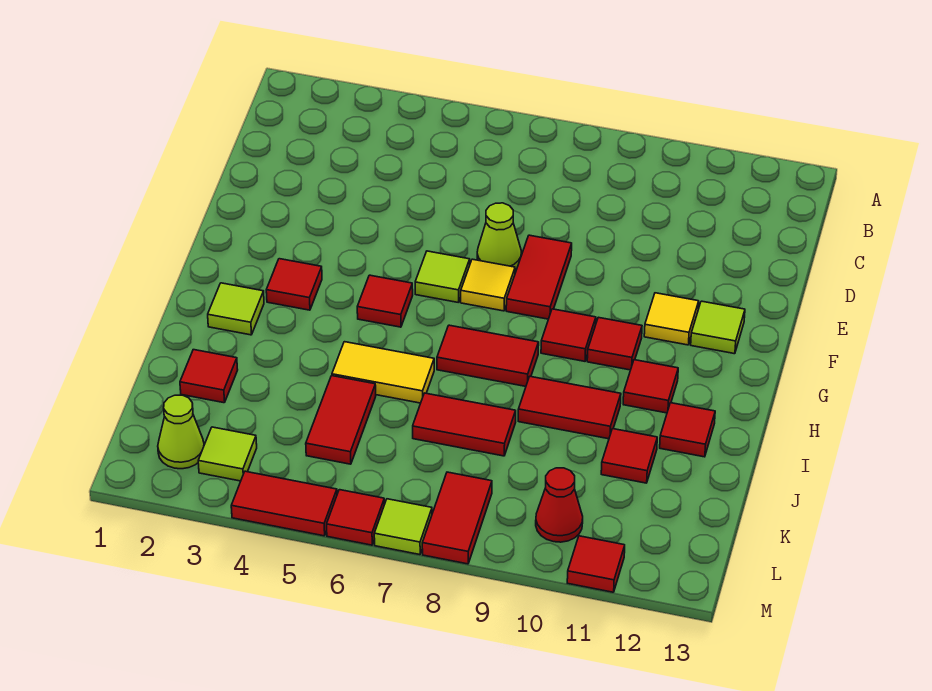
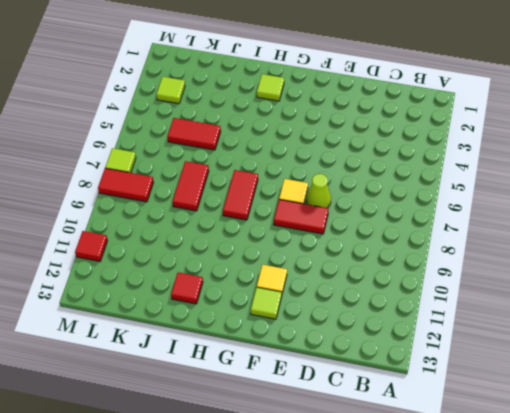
none -> lime tile F6 level 1
none -> red tile G3 level 1
none -> red tile G5 level 1

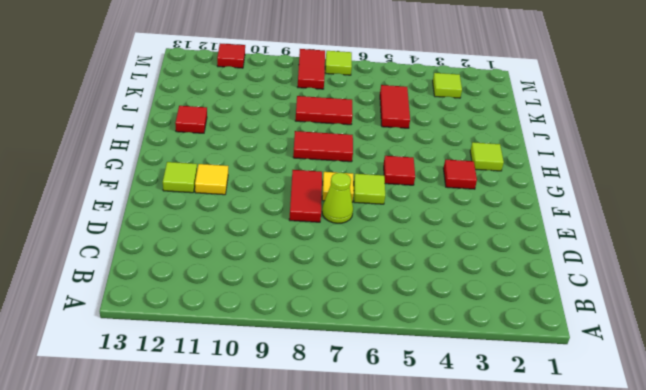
none -> red tile G9 level 1
none -> red tile G10 level 1
none -> red tile H11 level 1

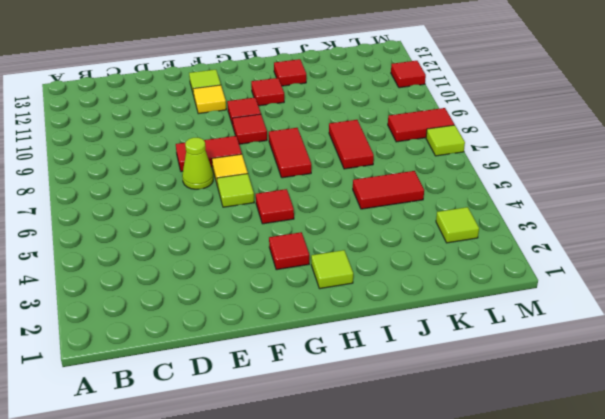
none -> yellow tile I5:I6 level 1
none -> red tile I9:I10 level 1
none -> red tile J2 level 1

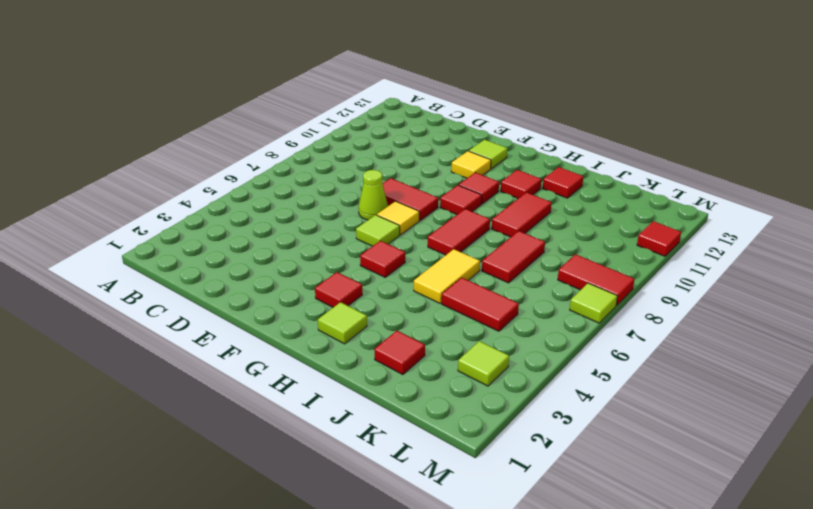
none -> red tile J11 level 1
none -> lime cone L2 level 1
none -> red cone L10 level 1

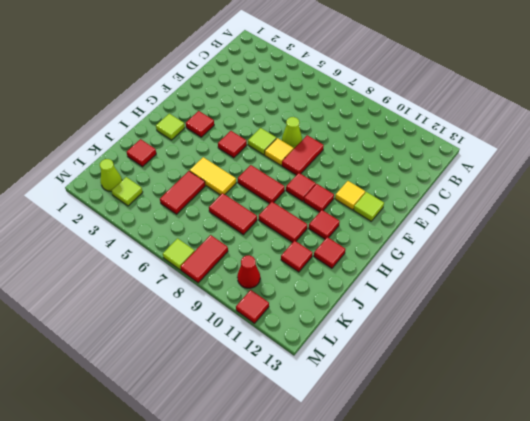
none -> red tile M4:M5 level 1
none -> red tile M6 level 1

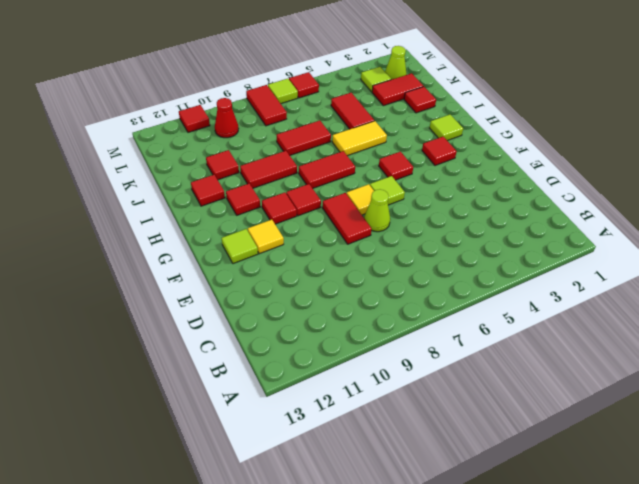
red tile K2:K3 level 1 -> red tile M4:M5 level 1

